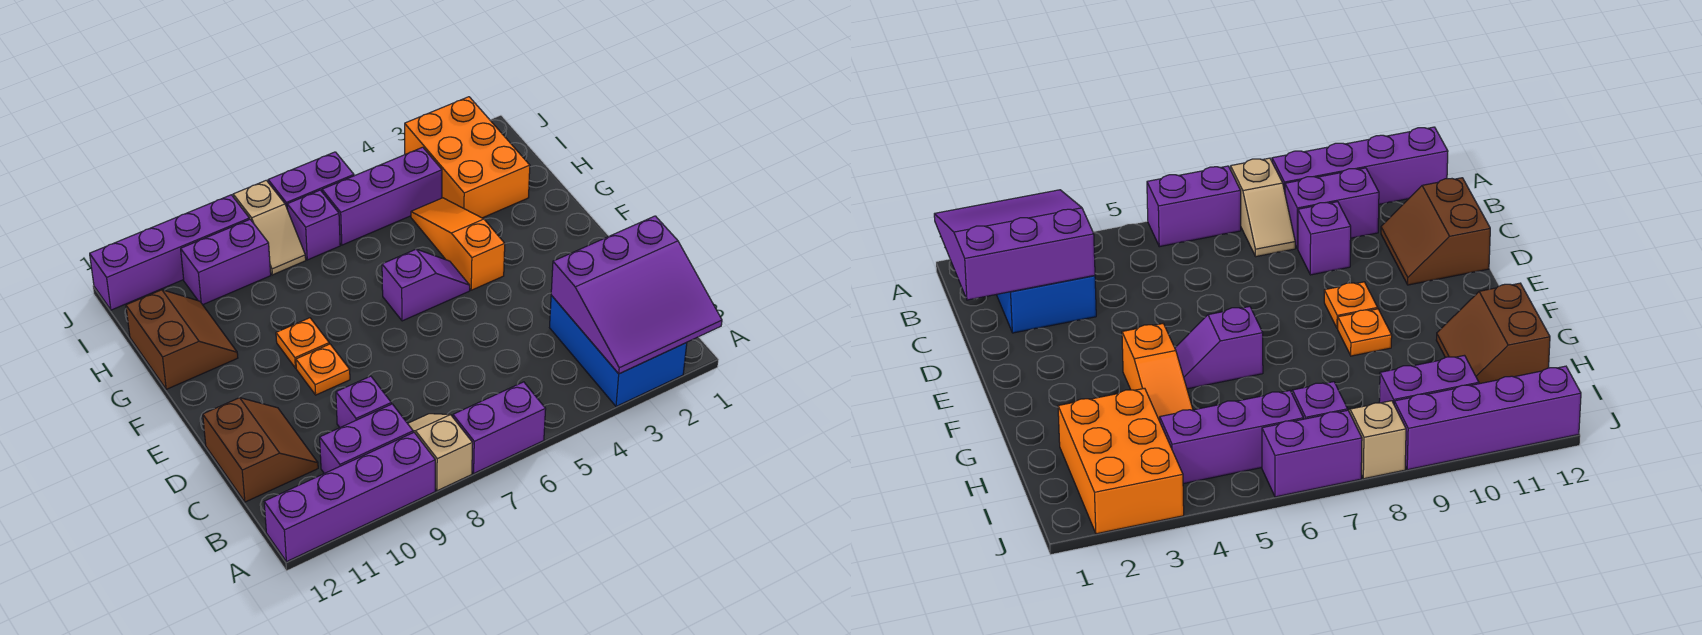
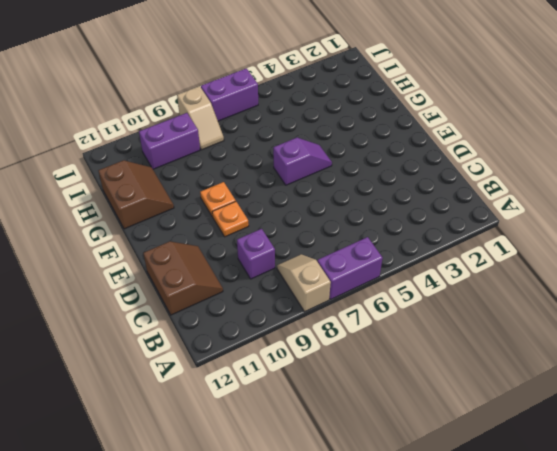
none -> blue brick A2:C3 level 1
none -> purple brick A9:A12 level 1
none -> purple brick B9:B10 level 1

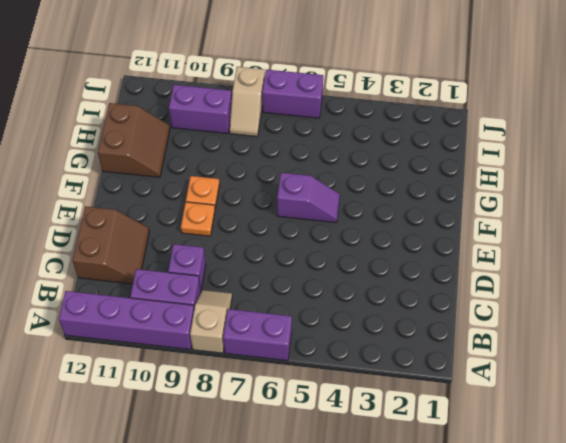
none -> blue brick A2:C3 level 1
none -> orange slope F4:H4 level 1 top F
none -> orange brick H2:J3 level 1

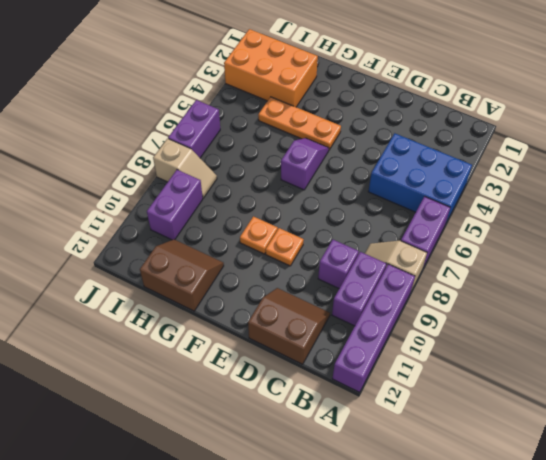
blue brick A4:C5 level 1 -> blue brick A2:C3 level 1
orange plate F4:H4 level 1 -> orange slope F4:H4 level 1 top F
none -> purple brick I4:I6 level 1
none -> purple brick I7 level 1
none -> purple brick J9:J12 level 1

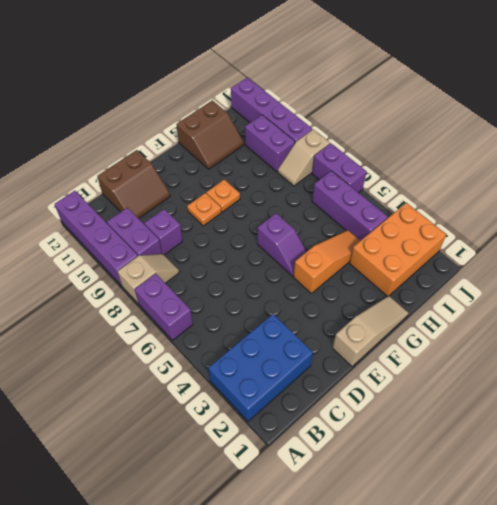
tan slope E1:G1 level 1 top E -> none
none -> purple brick I7 level 1
none -> purple slope A1:C3 level 2 top C

